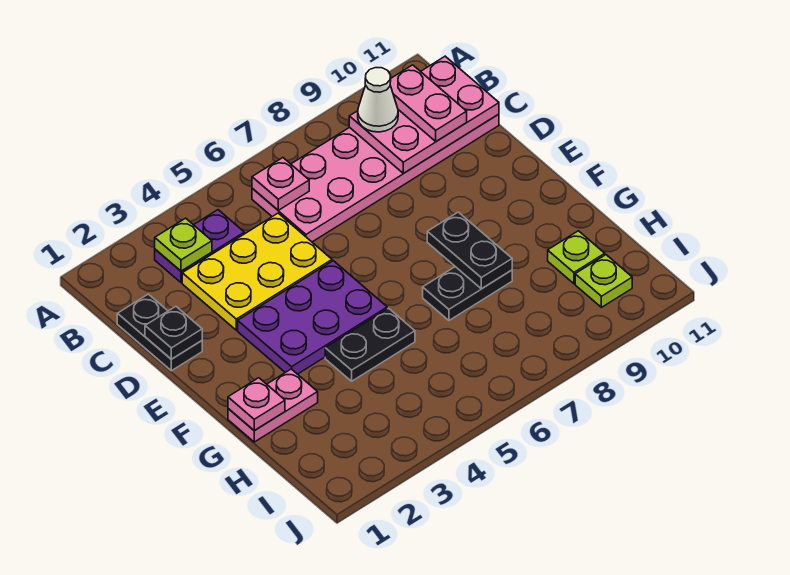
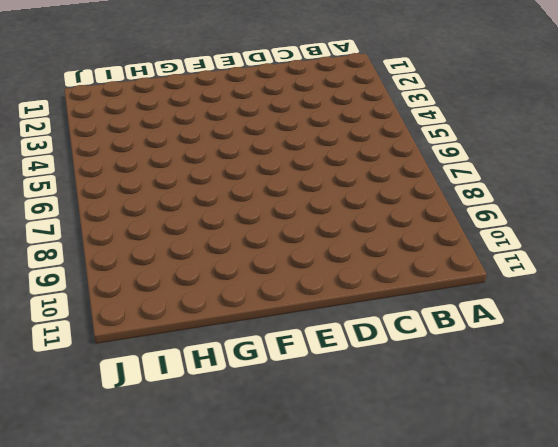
none -> purple plate B3:B4 level 1
none -> pink plate B6:C11 level 1
none -> black plate C1:D1 level 1

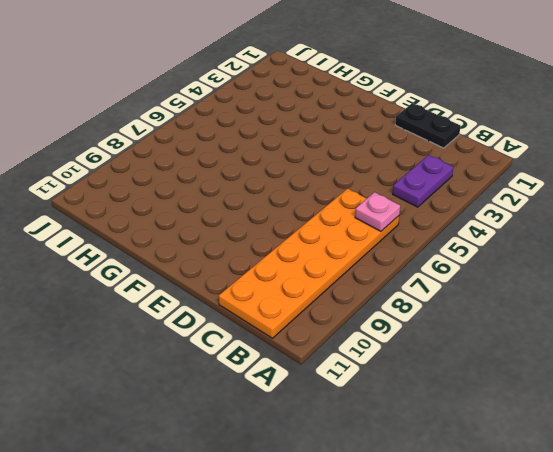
orange plate B6:C11 level 1 -> pink plate B6:C11 level 1
none -> yellow plate C3:D5 level 1
none -> purple plate E3:F5 level 1
none -> pink plate G1:G2 level 1

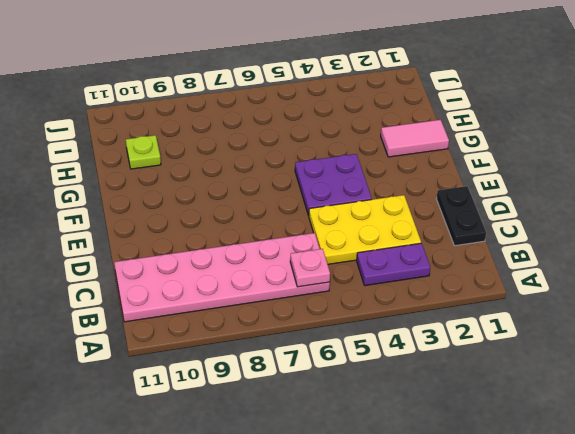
purple plate E4:F5 level 1 -> purple plate E3:F5 level 1
pink tile G1:G2 level 1 -> pink plate G1:G2 level 1
none -> black plate G4:G5 level 1
none -> black plate G7:G8 level 1
none -> lime plate I10 level 1

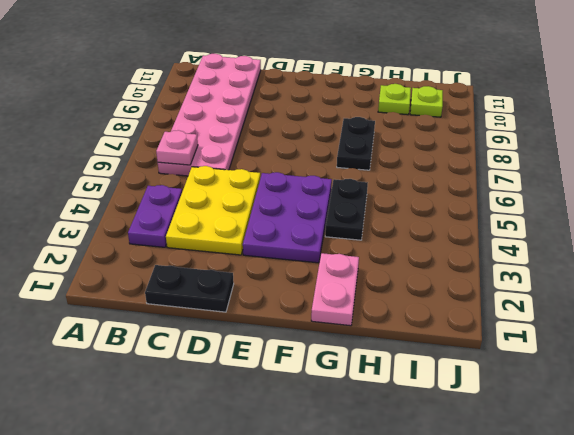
none -> lime plate B3 level 2
none -> pink plate B9:C11 level 2
none -> black plate D1 level 2

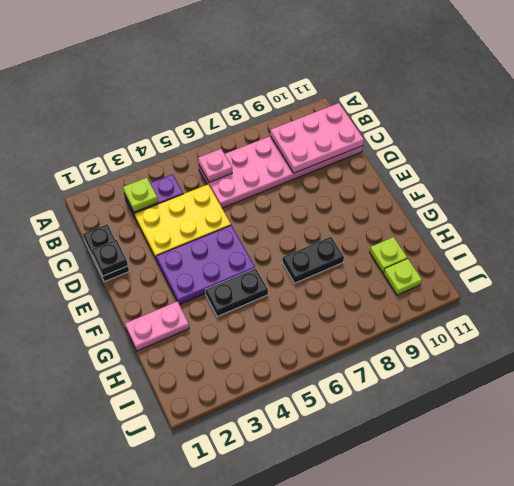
none -> black plate F8:G8 level 2
none -> pink plate G1 level 2
none -> white cone B9 level 3

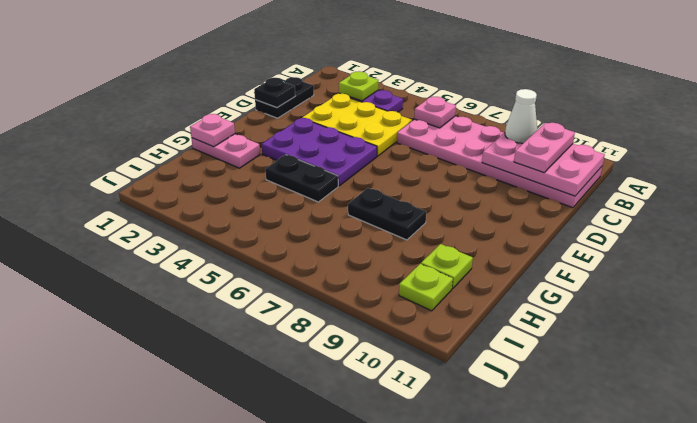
none -> black plate F8:G8 level 2

